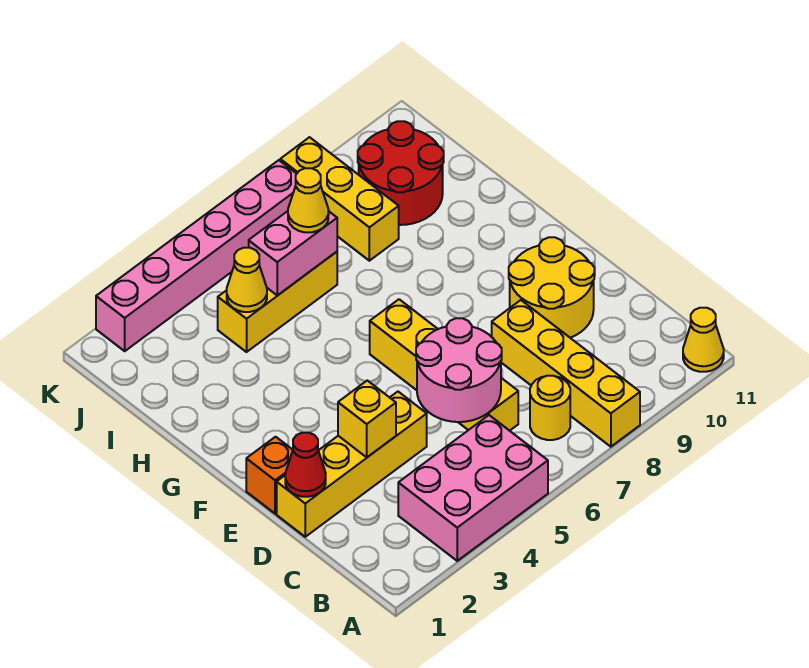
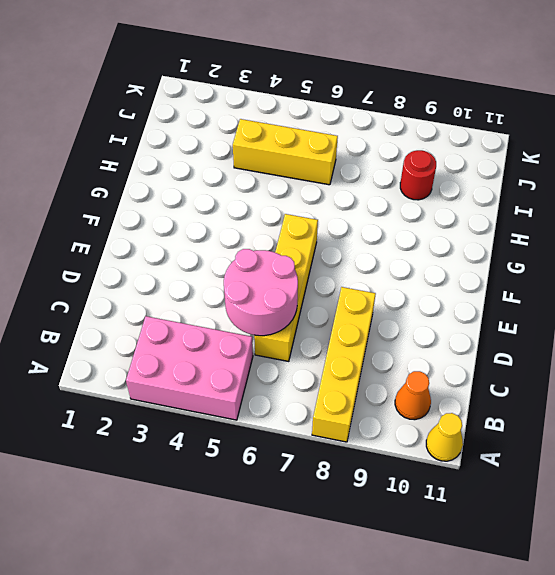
orange cone B10 level 1 -> none
red round brick I9 level 1 -> red round brick I9:J10 level 1
none -> yellow round brick B7 level 1
none -> yellow brick D1:D4 level 1
none -> yellow round brick D9:E10 level 1

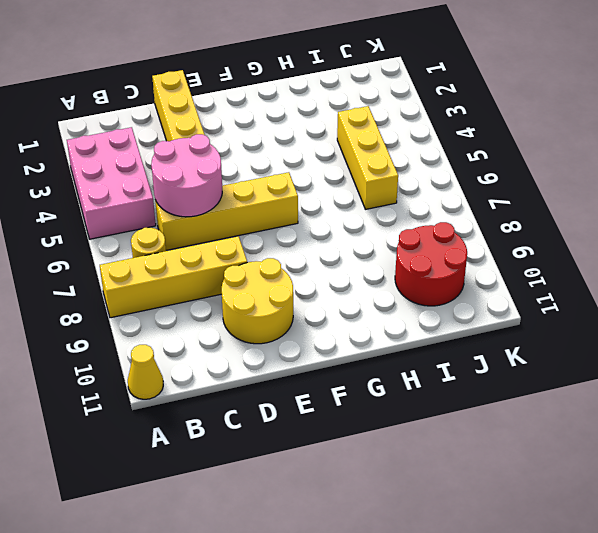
none -> orange brick E1 level 1
none -> yellow brick I8:K8 level 1
none -> pink brick K2:K7 level 1

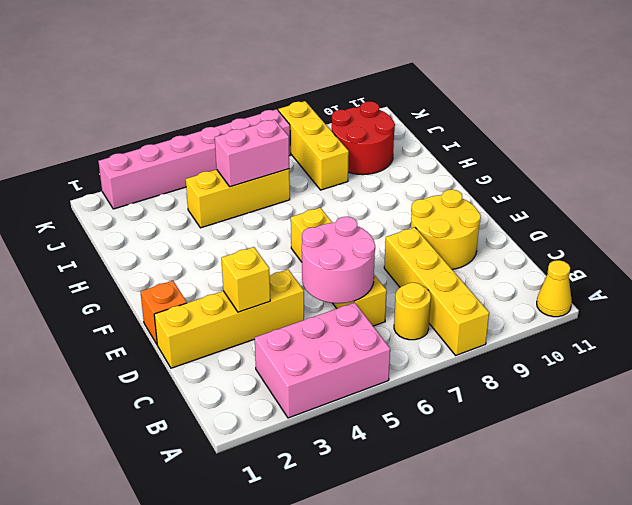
none -> red cone D1 level 2
none -> yellow cone I4 level 2
none -> yellow cone I6 level 3

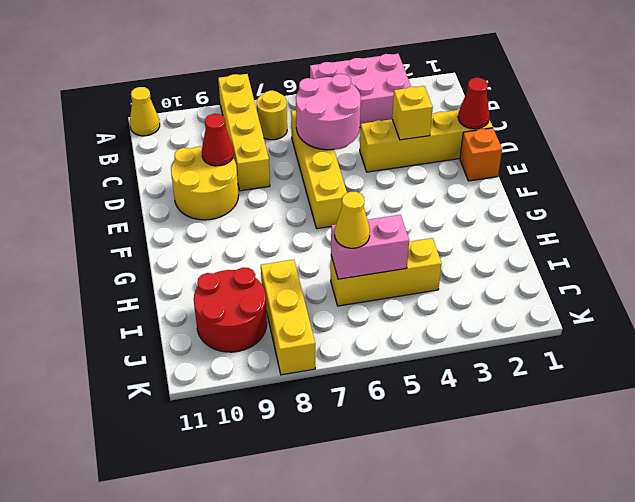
red cone D9 level 2 -> none
none -> pink brick K2:K7 level 1
none -> yellow cone I4 level 2

